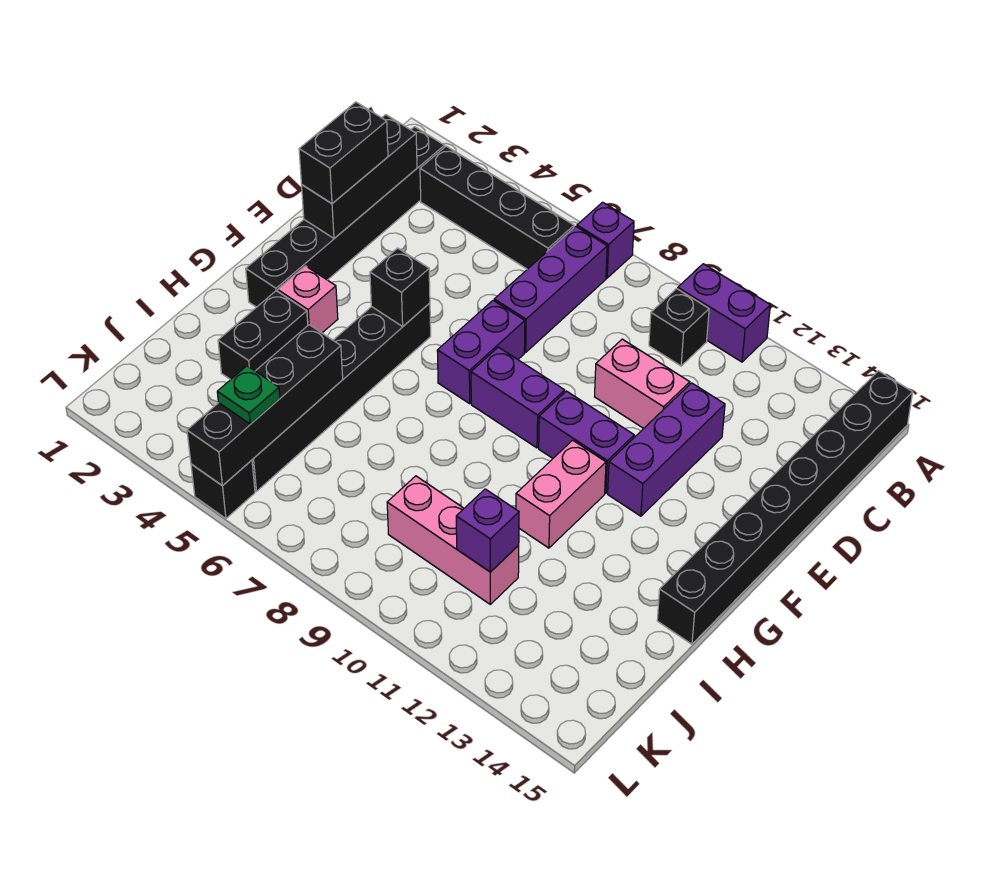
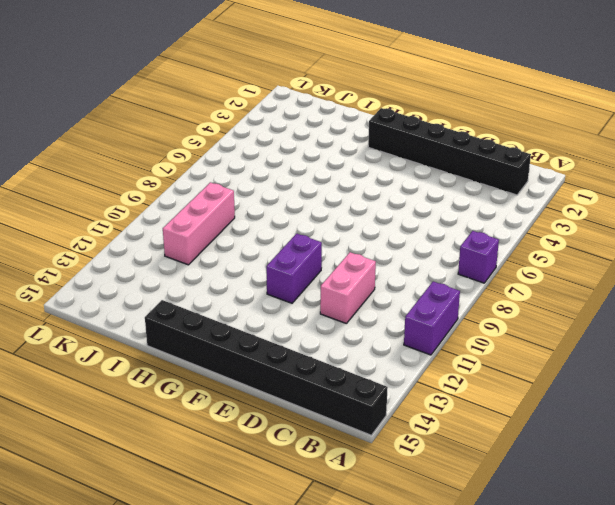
none -> black brick B3:B6 level 1
none -> purple brick B7:D7 level 1
none -> black brick B10 level 1

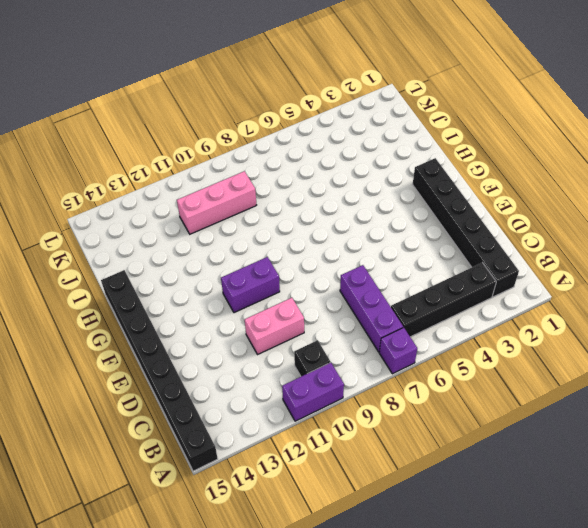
none -> purple brick D12:F12 level 1
none -> purple brick E7:F7 level 1
none -> black brick F5:K5 level 1

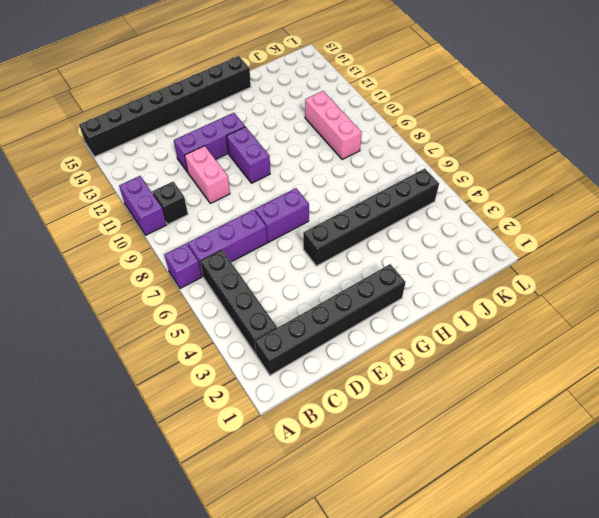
none -> purple brick F8:F9 level 1
none -> pink brick G3 level 1
none -> pink brick G11:H11 level 1

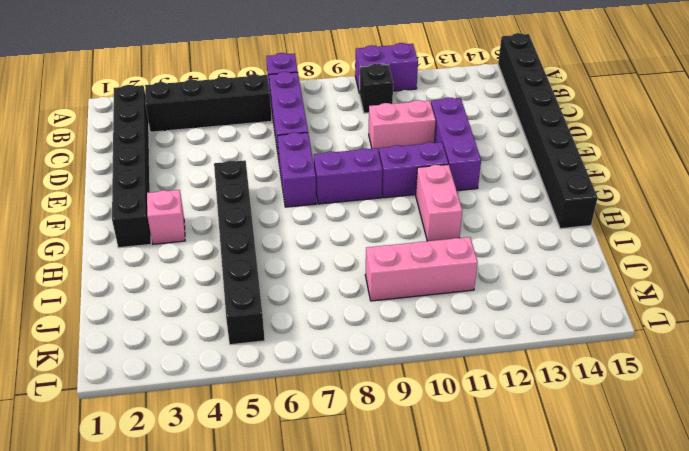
none -> black brick H3:I3 level 1
none -> black brick L5 level 1
none -> black brick C2:E2 level 2

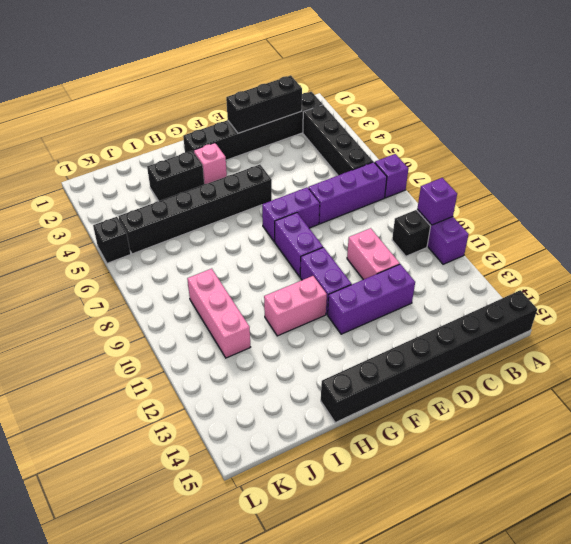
purple brick A10 level 2 -> purple brick J11 level 2
none -> black brick F5 level 2
none -> black brick I5:L5 level 2
none -> black brick D2:E2 level 3

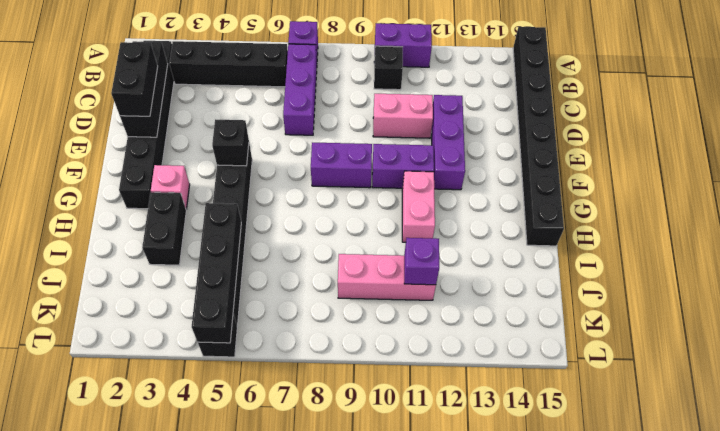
none -> purple brick E7:F7 level 1
none -> green plate K5 level 3

